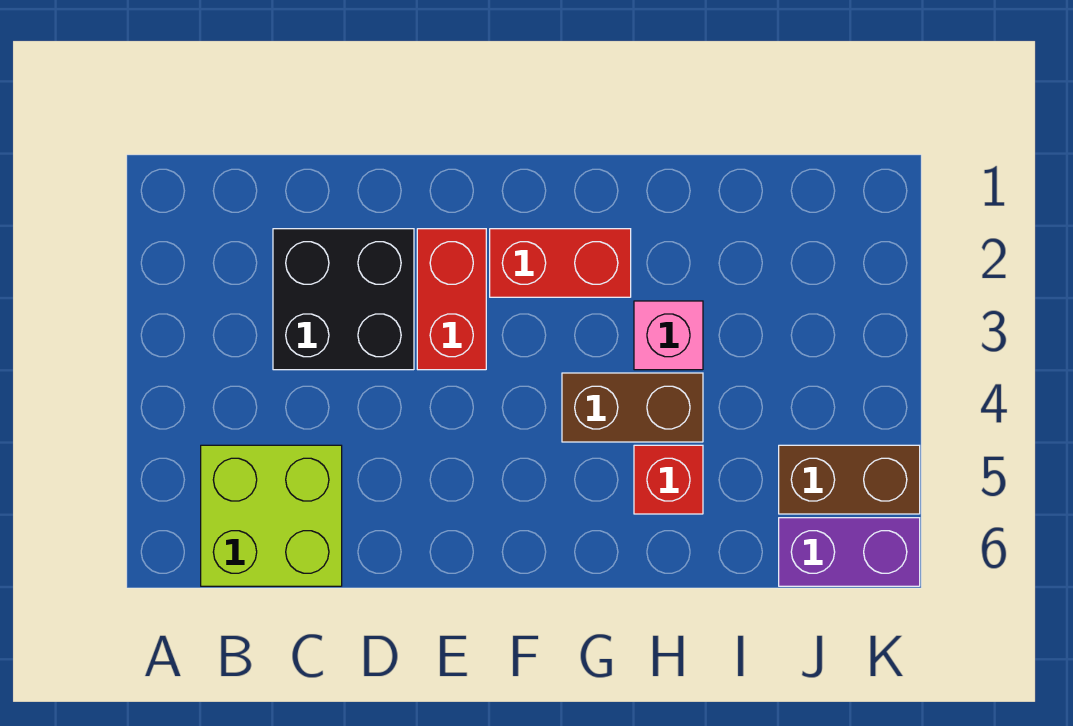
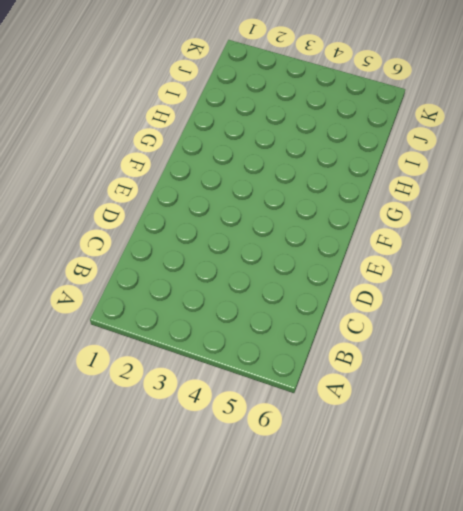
none -> lime brick B5:C6 level 1
none -> black brick C2:D3 level 1

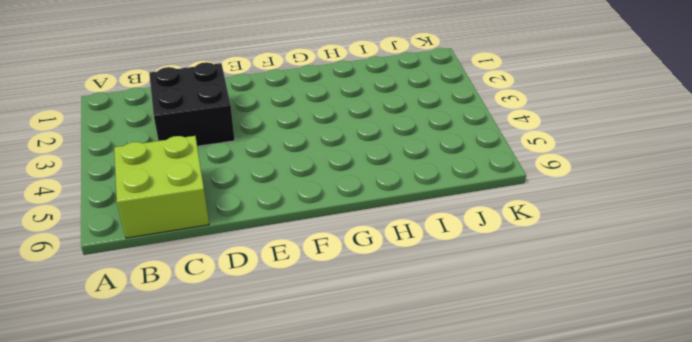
none -> red brick E2:E3 level 1
none -> red brick F2:G2 level 1

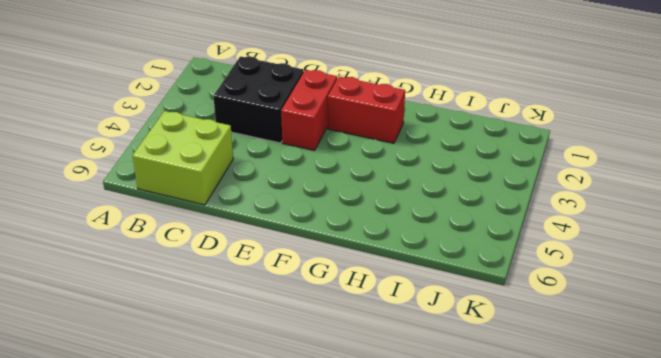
none -> brown brick G4:H4 level 1
none -> pink brick H3 level 1

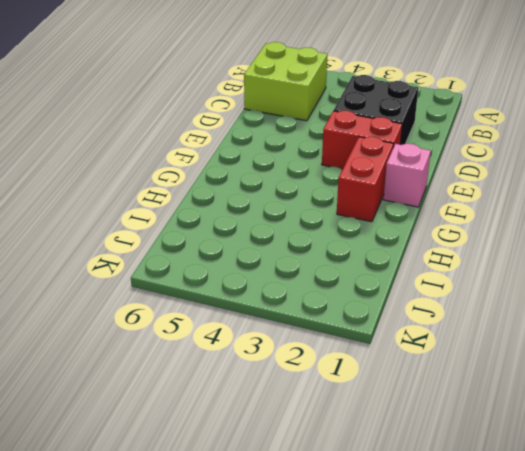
pink brick F1 level 1 -> pink brick H3 level 1
none -> brown brick G4:H4 level 1
none -> red brick H5 level 1

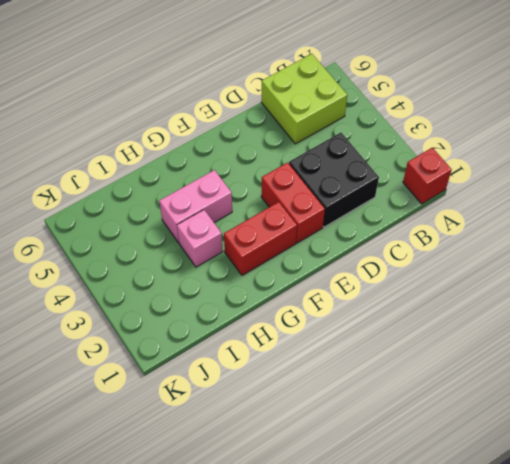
red brick A1 level 1 -> red brick H5 level 1
pink brick G4:H4 level 1 -> brown brick G4:H4 level 1
none -> brown brick J5:K5 level 1
none -> purple brick J6:K6 level 1

